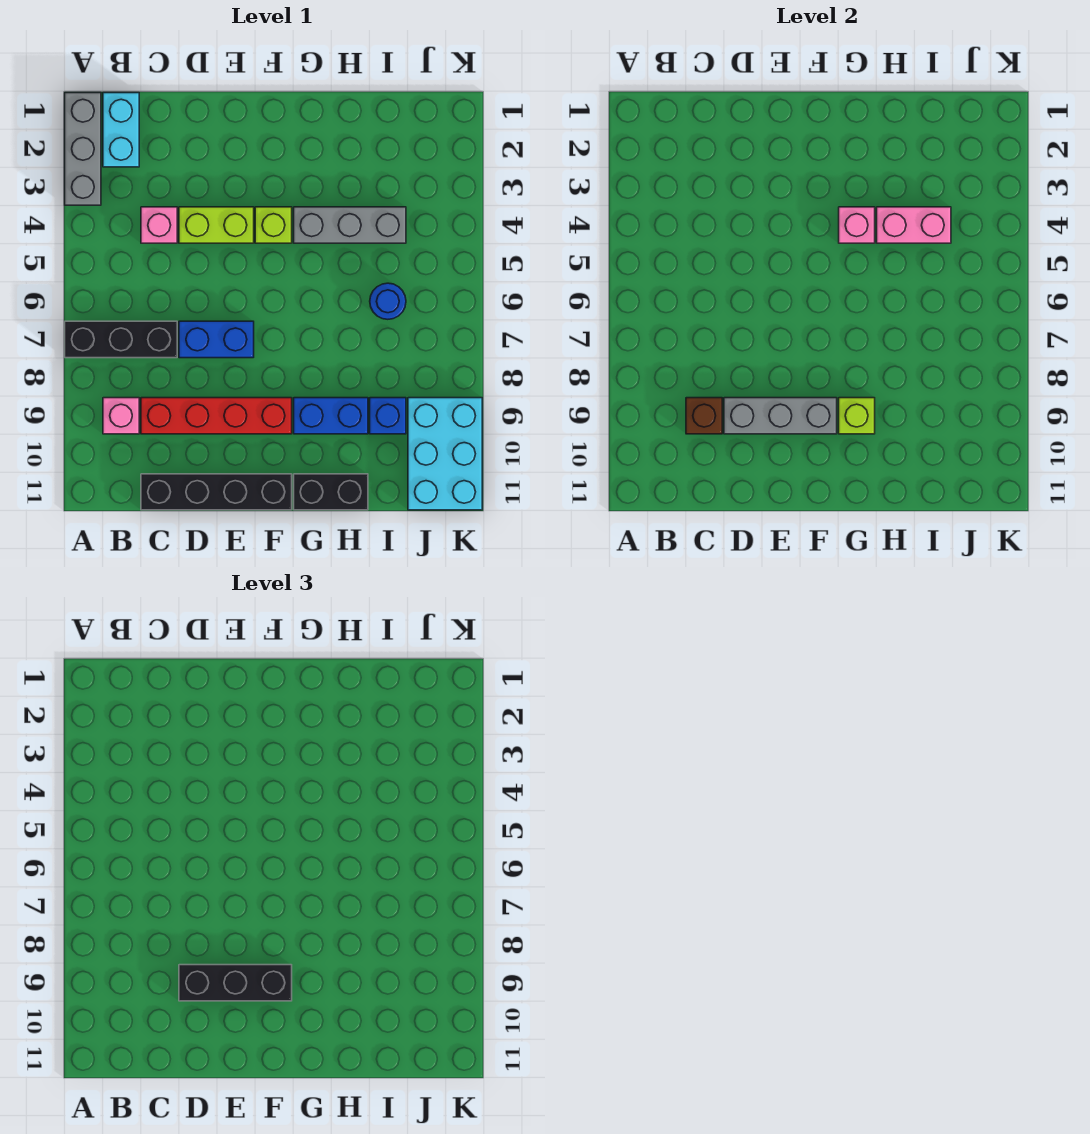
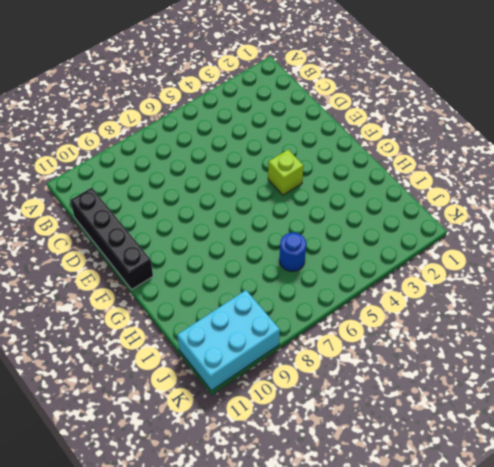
none -> grey brick A1:A3 level 1
none -> black brick A7:C7 level 1
none -> cyan brick B1:B2 level 1

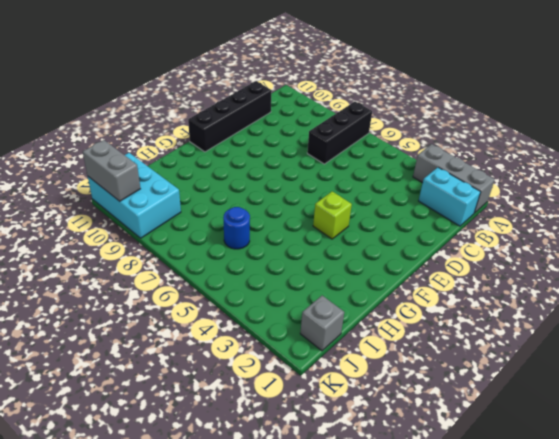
grey brick J1 level 1 -> none
grey brick K10:K11 level 2 -> none
none -> pink brick B9 level 1
none -> pink brick C4 level 1
none -> red brick C9:F9 level 1

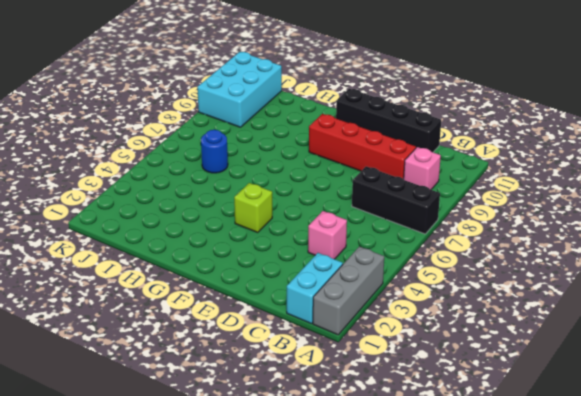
none -> lime brick D4:E4 level 1
none -> blue brick D7:E7 level 1
none -> grey brick G4:I4 level 1

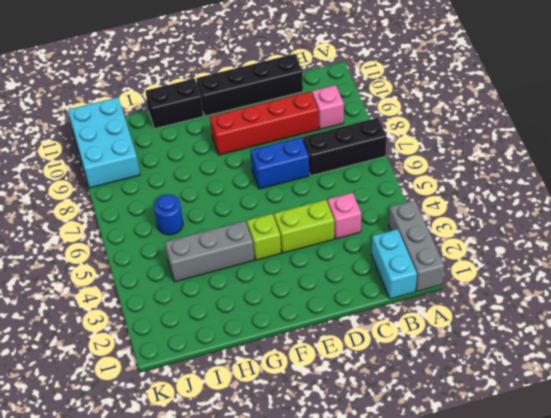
none -> blue brick G9:H9 level 1
none -> blue brick I9 level 1
none -> brown brick C9 level 2

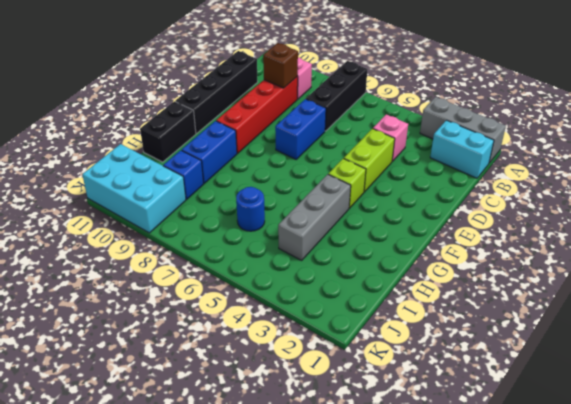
none -> grey brick D9:F9 level 2
none -> pink brick G4 level 2
none -> lime brick G9 level 2

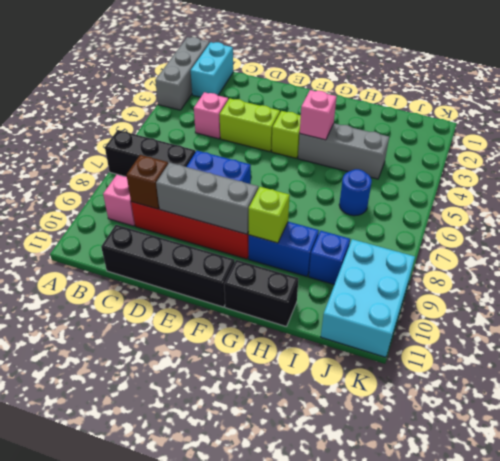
none -> pink brick H4:I4 level 2
none -> black brick D9:F9 level 3

